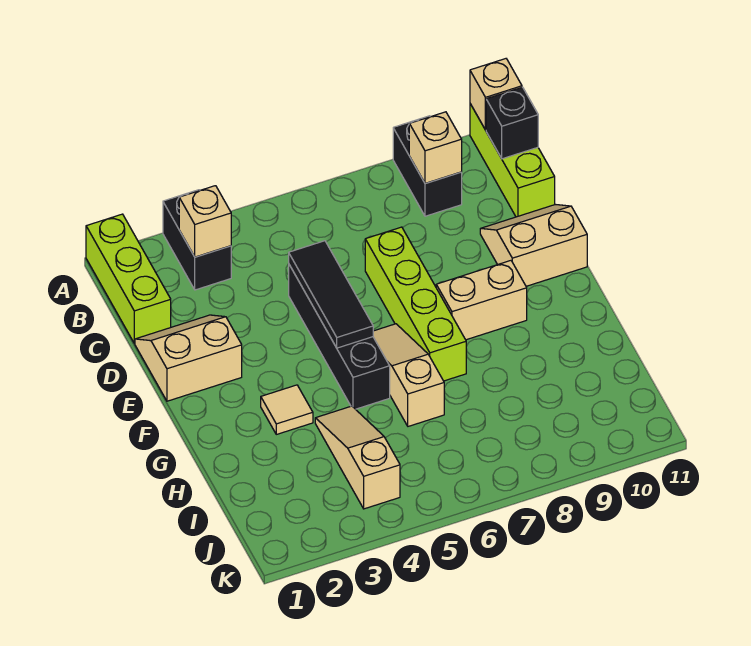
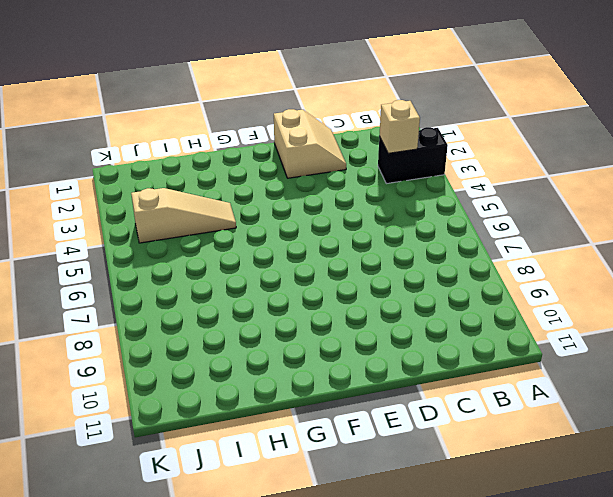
none -> lime brick A1:C1 level 1
none -> black brick A9:B9 level 1
none -> lime brick A11:C11 level 1

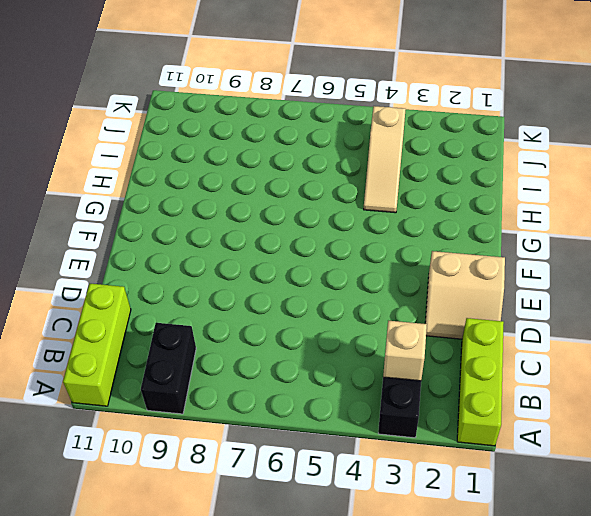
none -> black brick D5:G5 level 1
none -> lime brick D7:G7 level 1
none -> tan slope D10:E11 level 1 top E

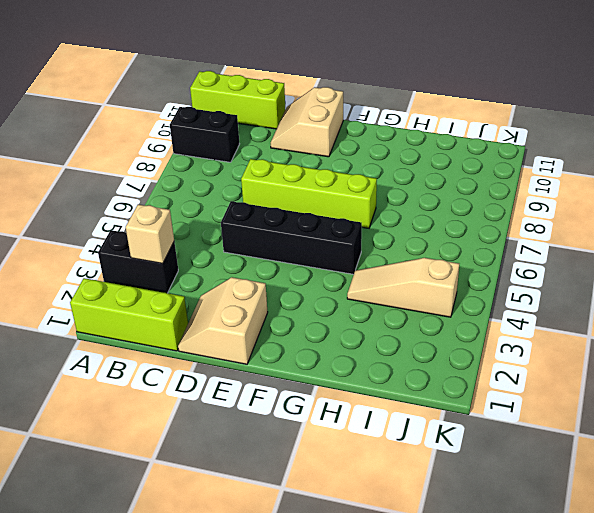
none -> tan slope F6:H6 level 1 top H
none -> tan brick F8:F9 level 1
none -> tan tile G3 level 1

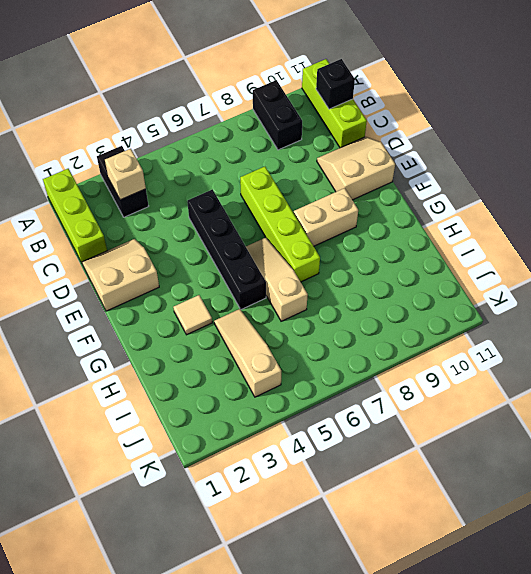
none -> tan brick A11 level 2
none -> tan brick B9 level 2
none -> black tile D5:F5 level 2

